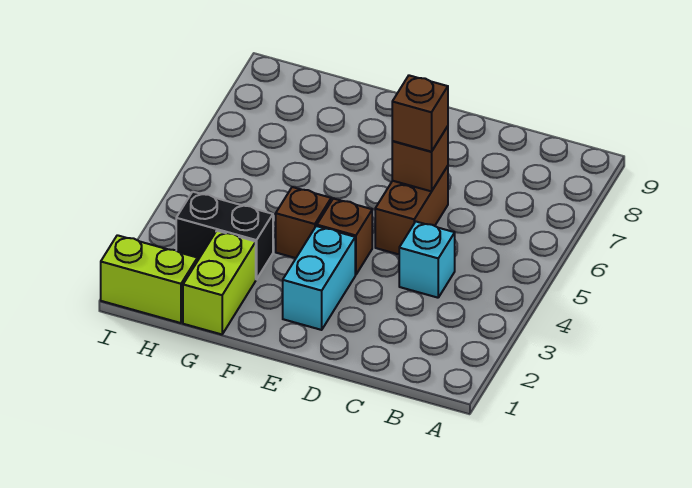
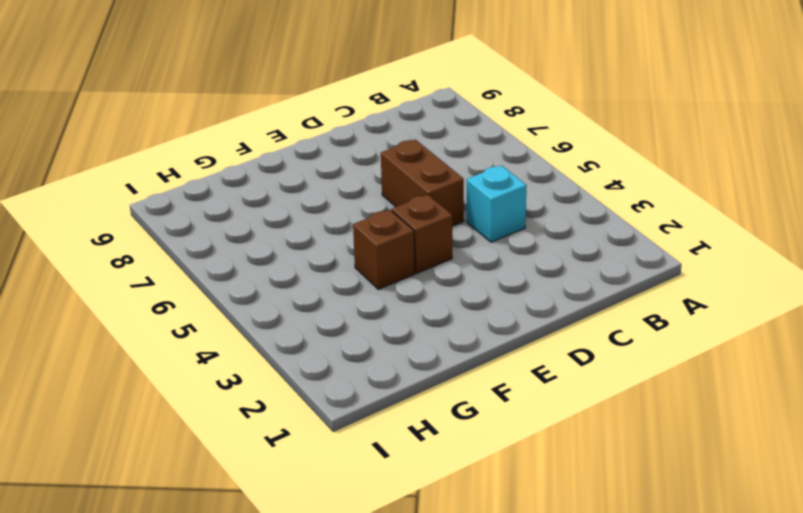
none -> cyan brick E2:E3 level 1
none -> lime brick G1:G2 level 1

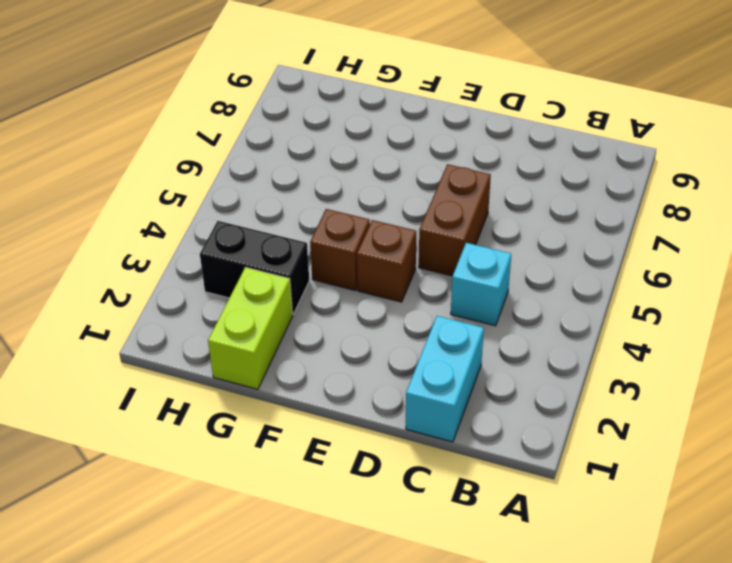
cyan brick C1:C2 level 1 -> cyan brick E2:E3 level 1
none -> lime brick H1:I1 level 1
none -> brown brick D6 level 2

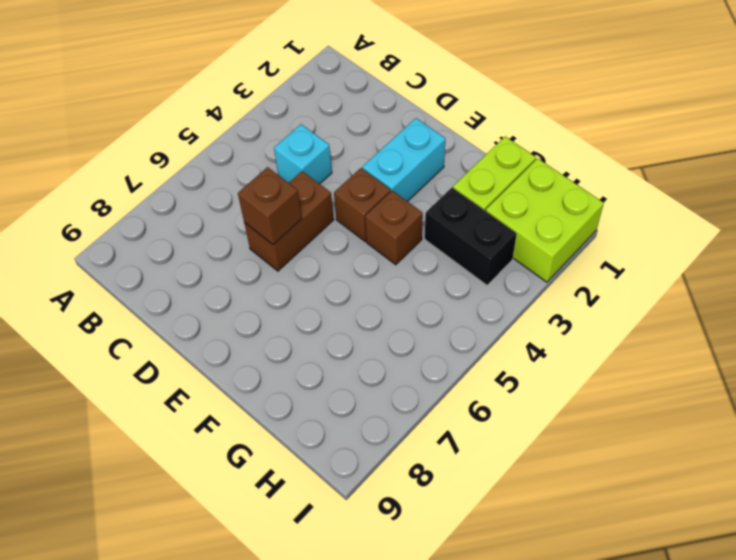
lime brick H1:I2 level 1 -> lime brick H1:I1 level 1
none -> brown brick D6 level 3

